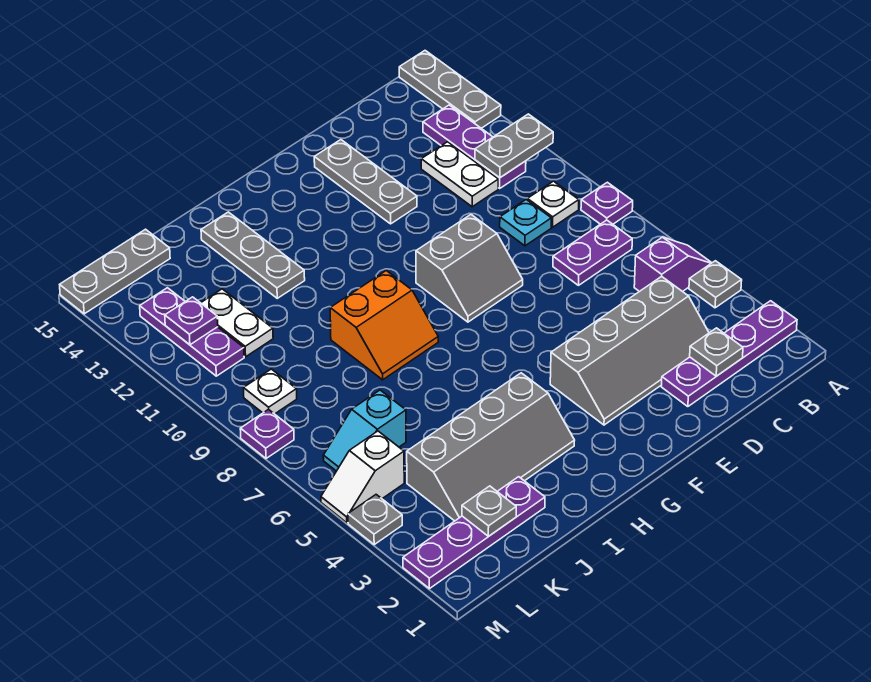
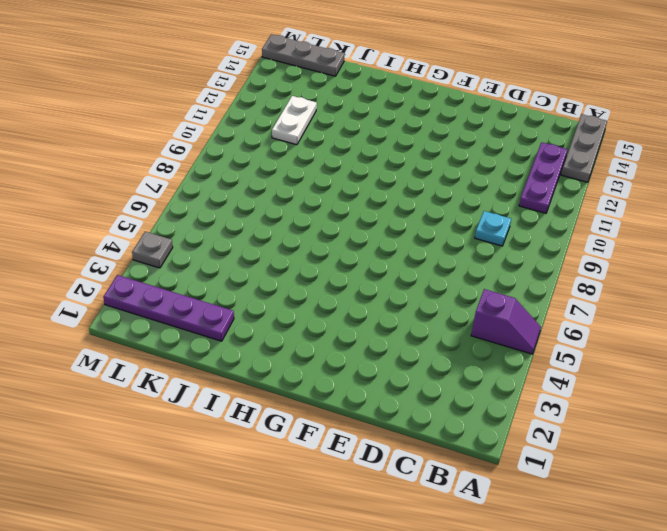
none -> purple plate A2:D2 level 1
none -> grey plate A4 level 1
none -> purple plate A8 level 1

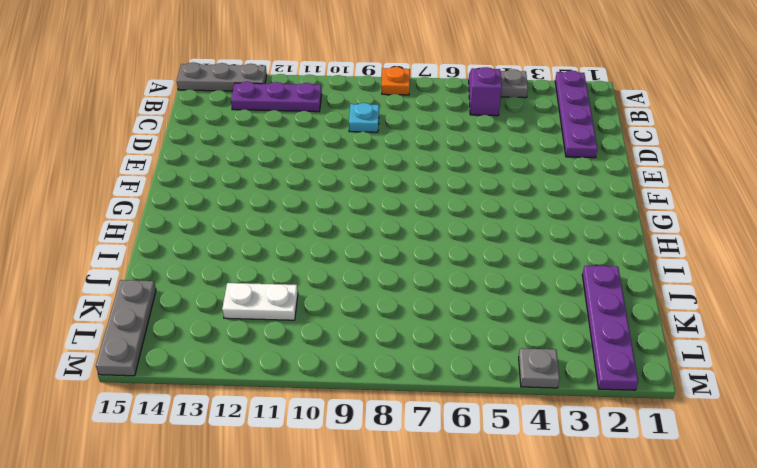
orange plate A8 level 1 -> purple plate A8 level 1
none -> purple plate B7:C7 level 1
none -> white plate B9 level 1
none -> grey slope C3:F4 level 1 top 4

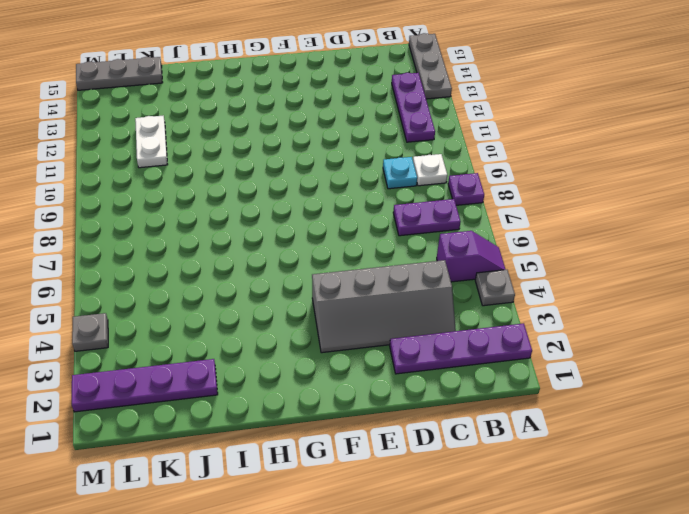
none -> white plate C11:C12 level 1
none -> grey slope E8:F9 level 1 top 9
none -> grey plate E12:E14 level 1

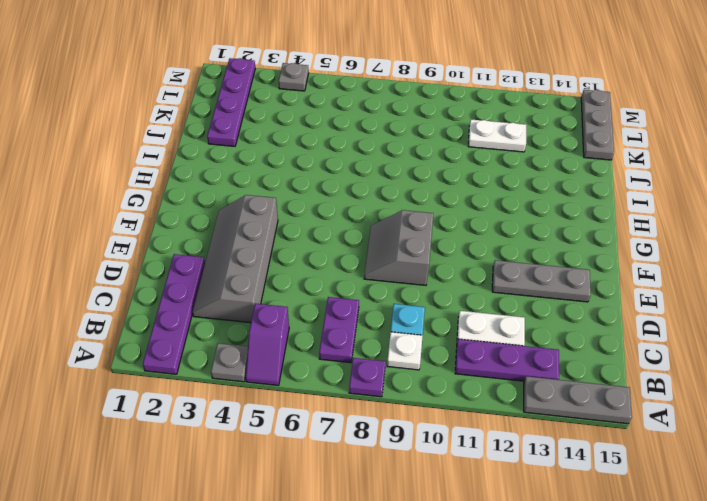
none -> grey slope H3:K4 level 1 top 4
none -> orange slope H8:I9 level 1 top 9
none -> grey plate I12:I14 level 1

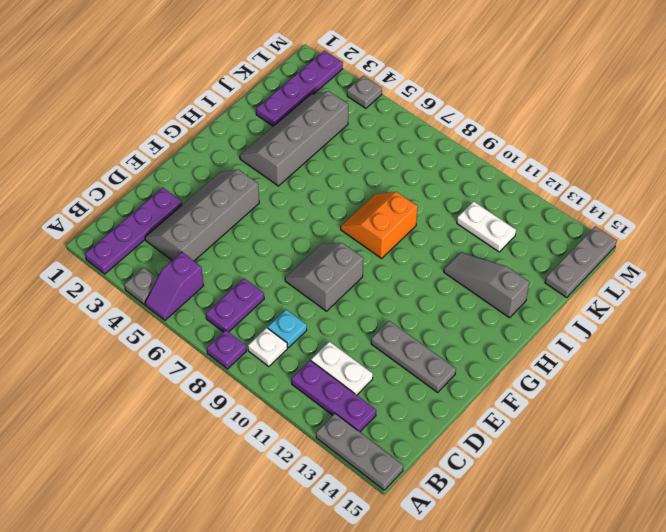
grey slope I12:I14 level 1 top 14 -> grey plate I12:I14 level 1
none -> cyan slope K6:L6 level 1 top K
none -> white slope L5:M5 level 1 top L
none -> white plate L9 level 1

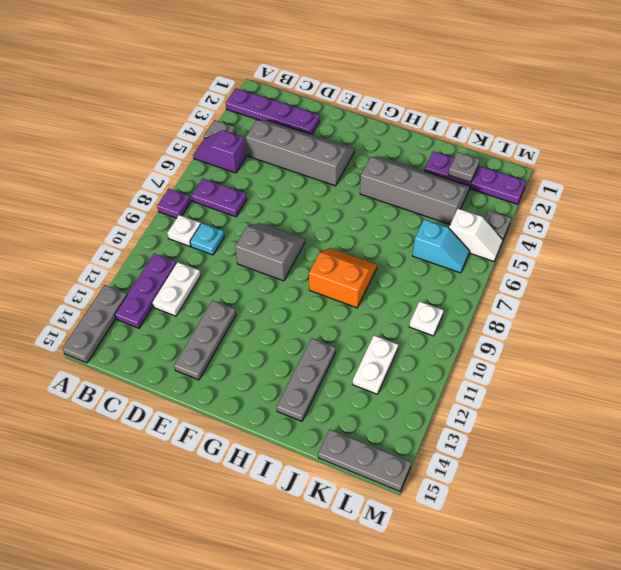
none -> purple plate L11:L13 level 1
none -> purple plate M8 level 1
none -> grey plate A11:B11 level 2

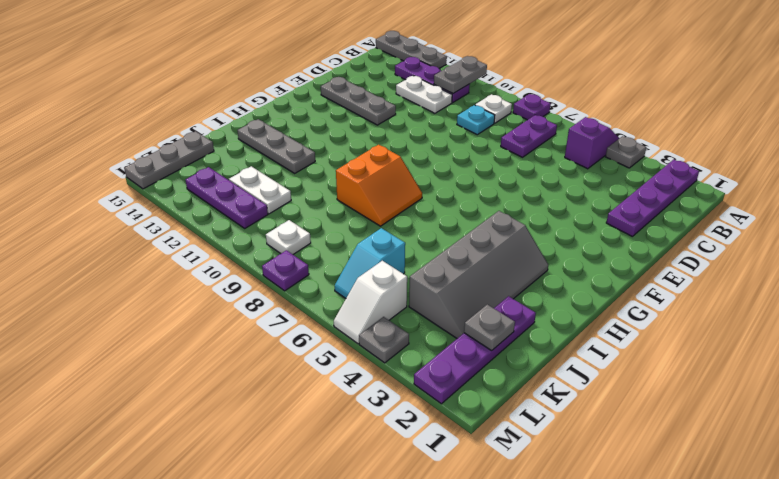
none -> grey slope C3:F4 level 1 top 4
none -> grey slope E8:F9 level 1 top 9
none -> grey plate C2 level 2

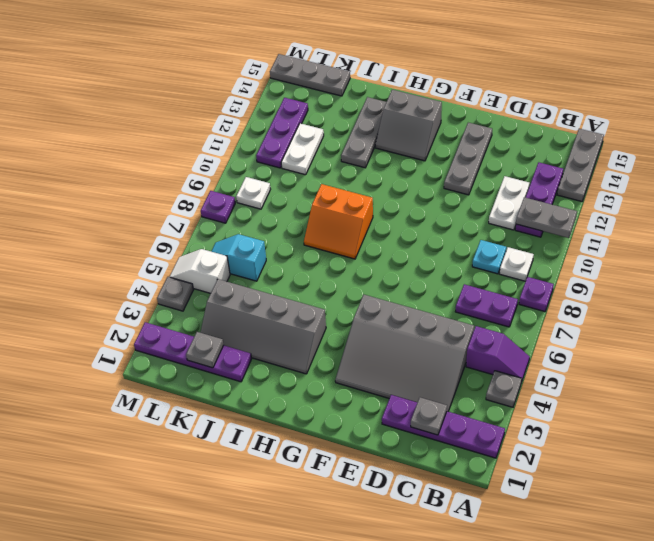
grey slope C3:F5 level 1 top 5 -> grey slope C3:F4 level 1 top 4
grey slope G13:H14 level 1 top 14 -> grey slope E8:F9 level 1 top 9
none -> purple plate L12 level 2

